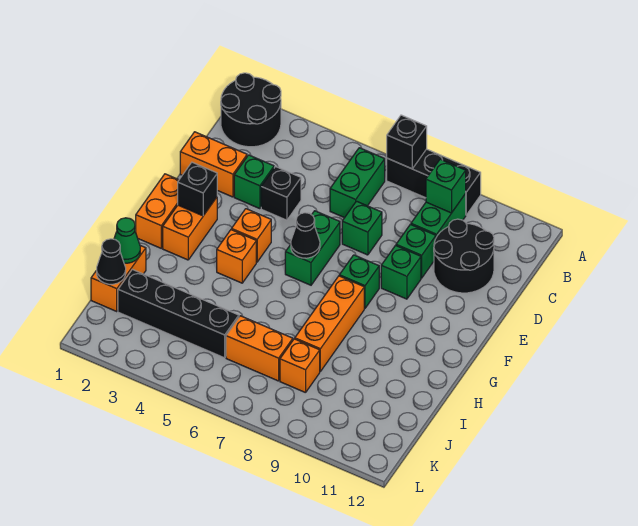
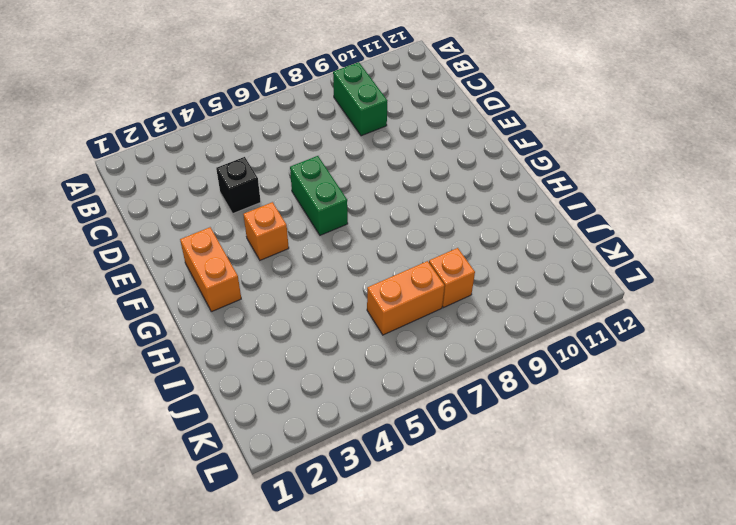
none -> black round brick A1:B2 level 1
none -> black brick A7:A9 level 1
none -> green brick B6:C6 level 1

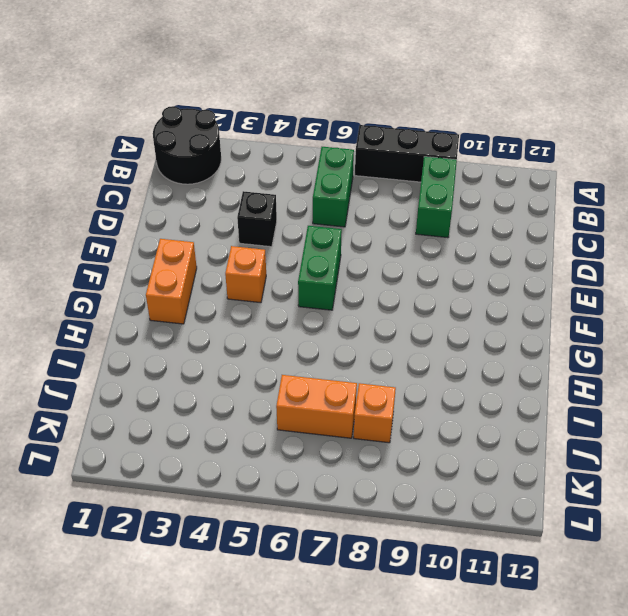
none -> black round brick C10:D11 level 1
none -> orange brick D1:D2 level 1
none -> green brick D3 level 1

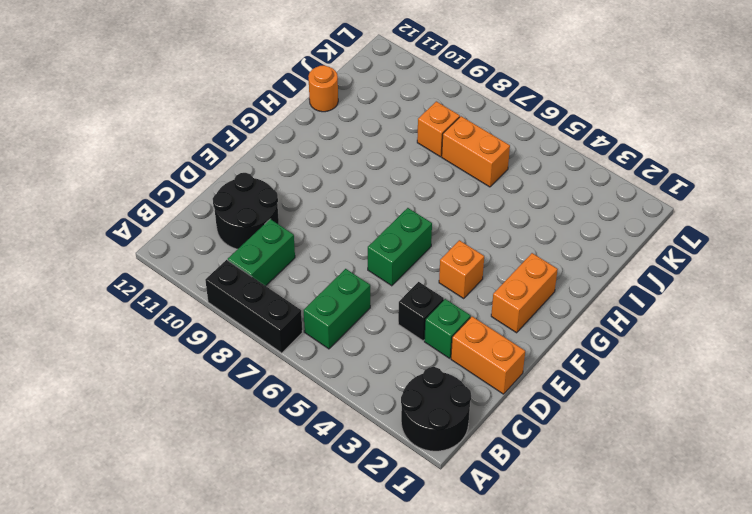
orange round brick I12 level 1 -> none
none -> green brick D7 level 1
none -> green brick D9 level 1
none -> green brick E9 level 1

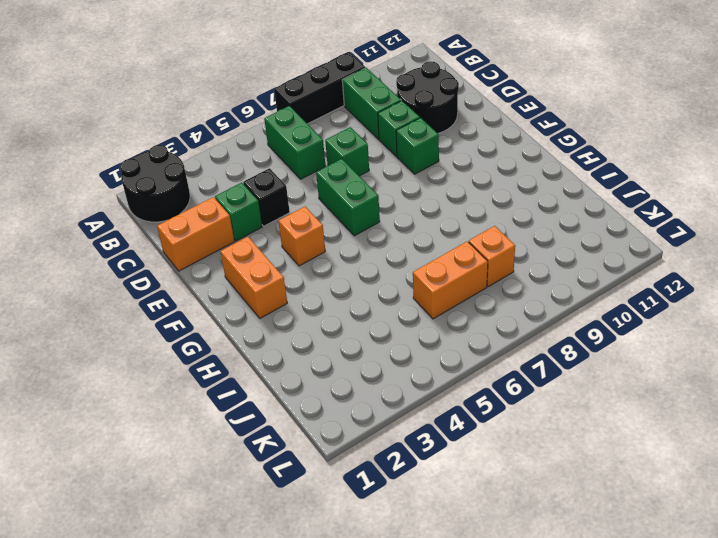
none -> orange brick F1:G1 level 1
none -> green brick F8 level 1
none -> orange brick G4 level 1

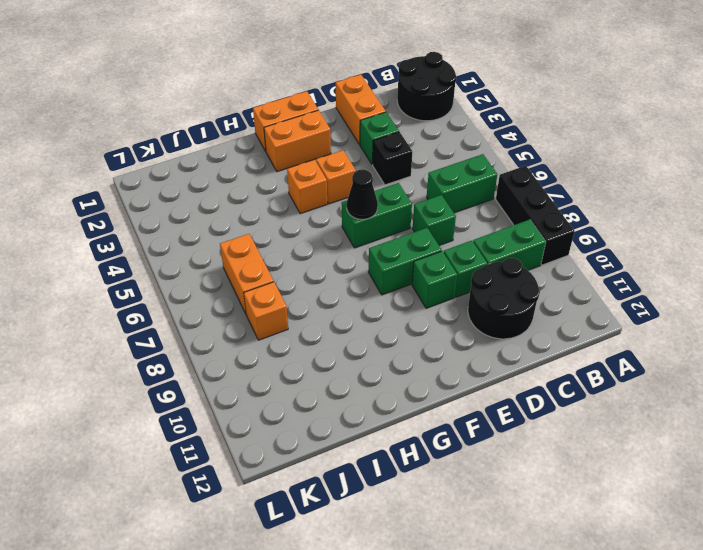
green brick E8:F8 level 1 -> green brick F8 level 1
none -> orange brick G8:I8 level 1
none -> orange brick I1:J1 level 1
none -> black brick J2:J5 level 1

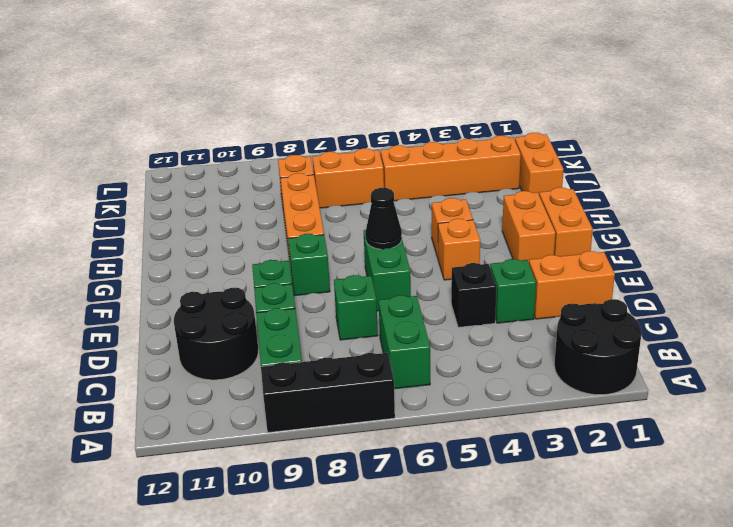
orange brick J2:J5 level 1 -> black brick J2:J5 level 1
none -> black brick A7 level 2
none -> green brick B9 level 2
none -> black brick F2 level 2

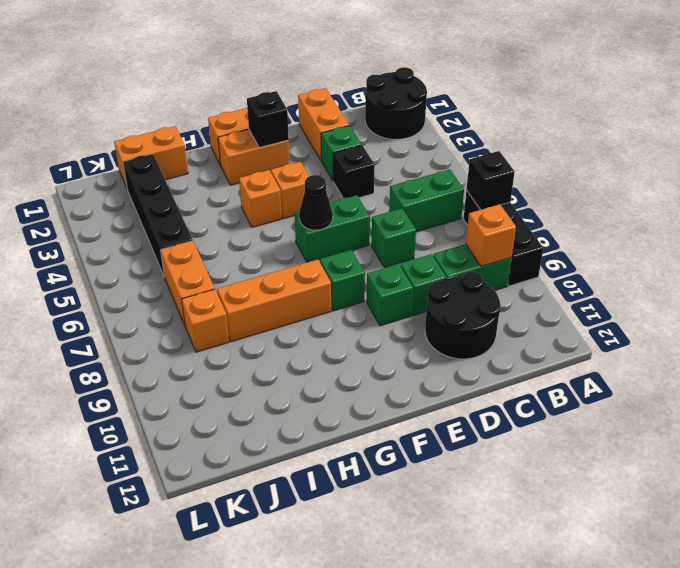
orange brick B9 level 2 -> green brick B9 level 2
none -> green cone I1 level 2
none -> black cone J1 level 2

